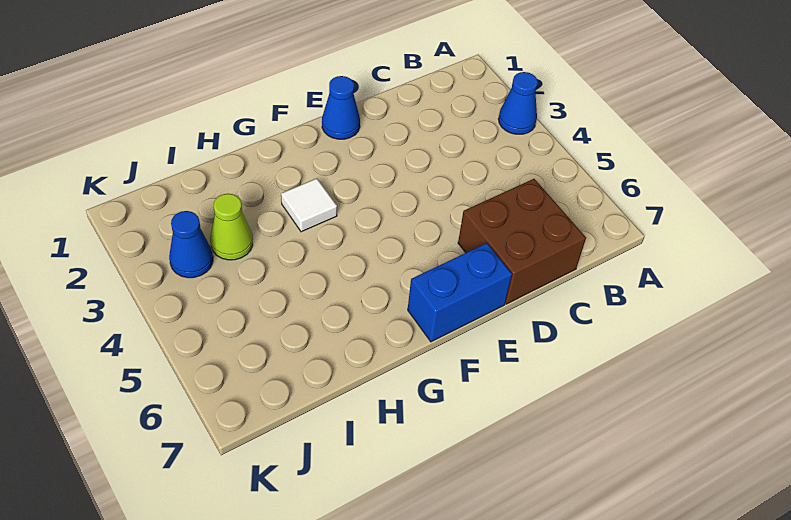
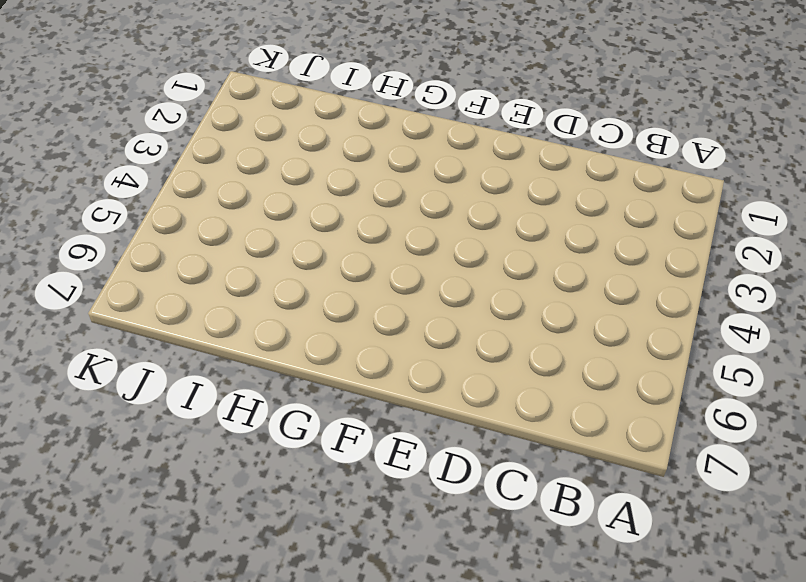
none -> blue cone A3 level 1
none -> brown brick C6:D7 level 1

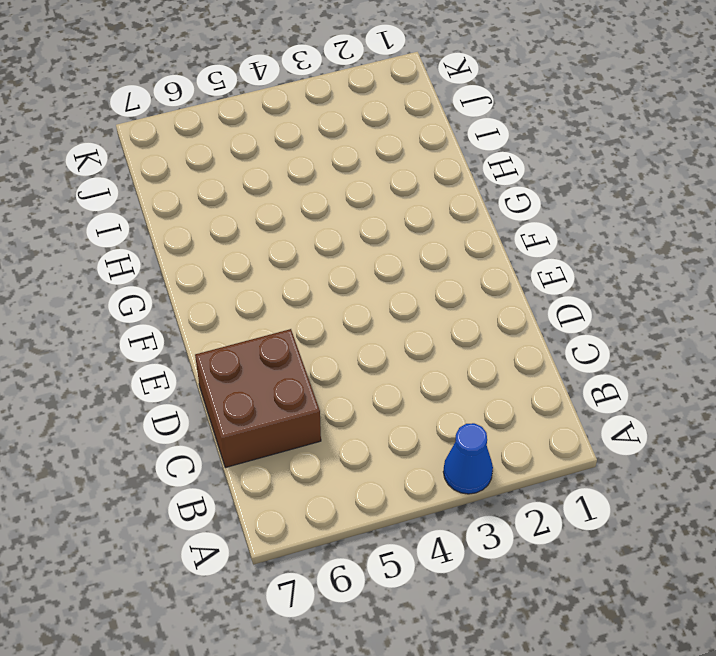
none -> blue cone E1 level 1
none -> blue brick E7:F7 level 1

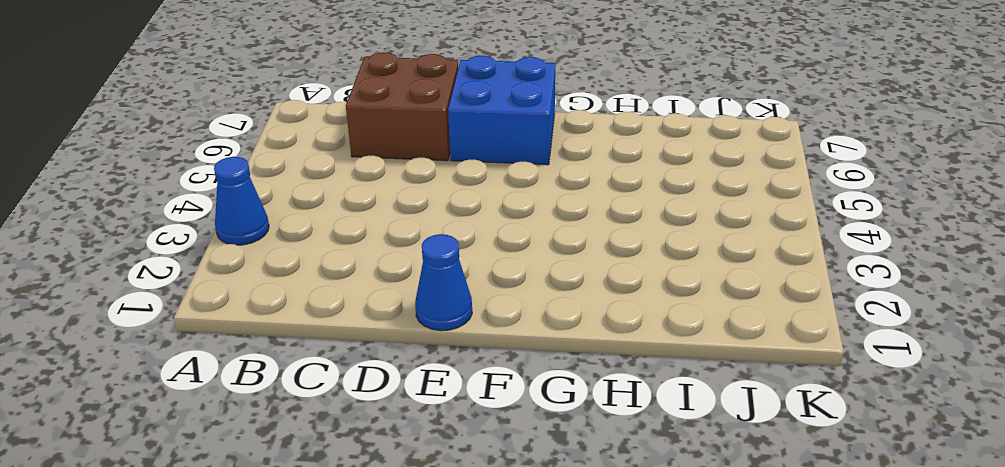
blue brick E6:F7 level 1 -> blue brick E7:F7 level 1
none -> white tile G3 level 1
none -> lime cone I3 level 1

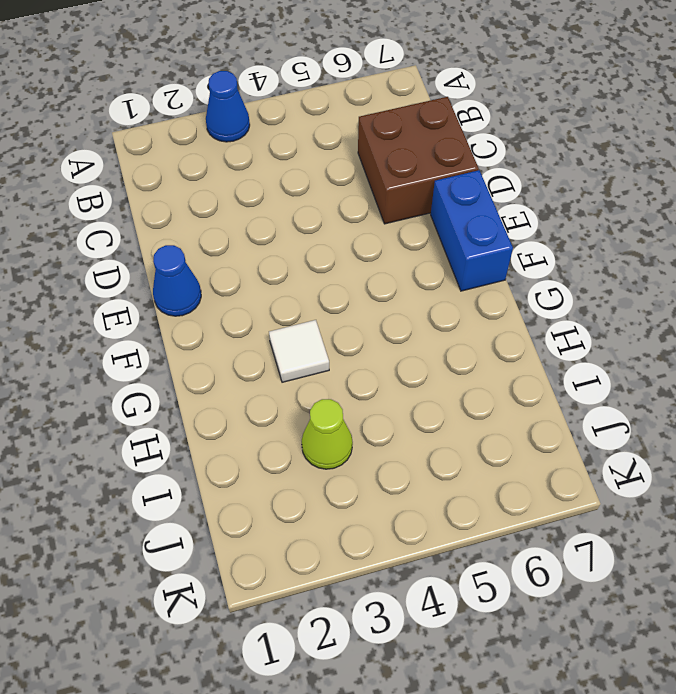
none -> blue cone J3 level 1

